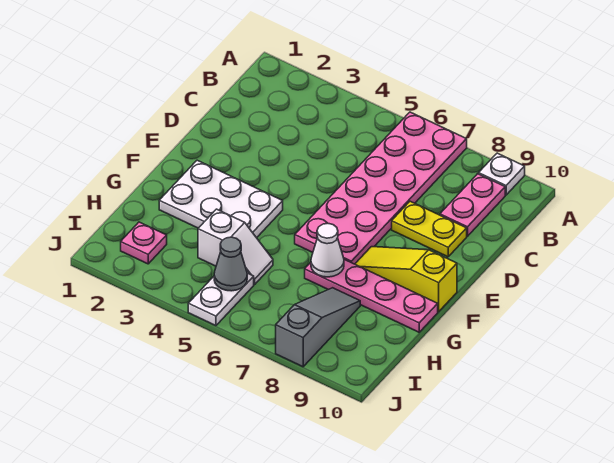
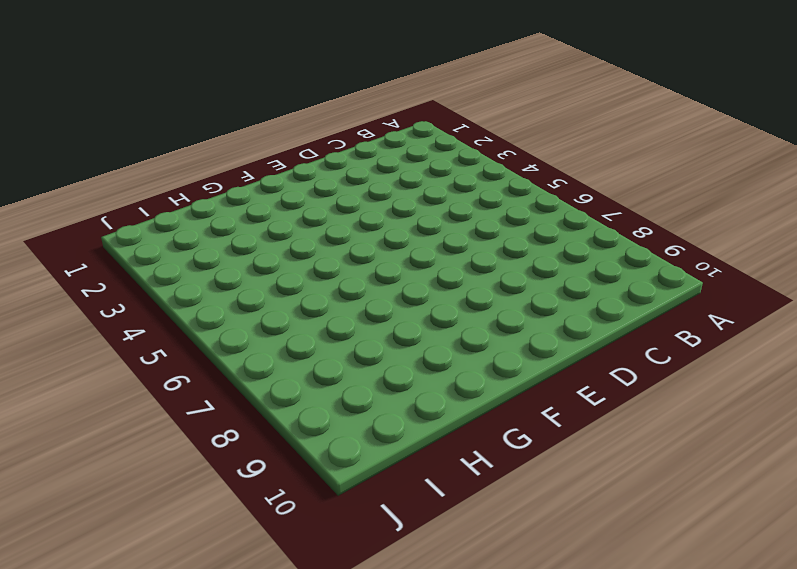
none -> pink plate A6:F7 level 1
none -> white plate A9 level 1
none -> pink plate B9:C9 level 1

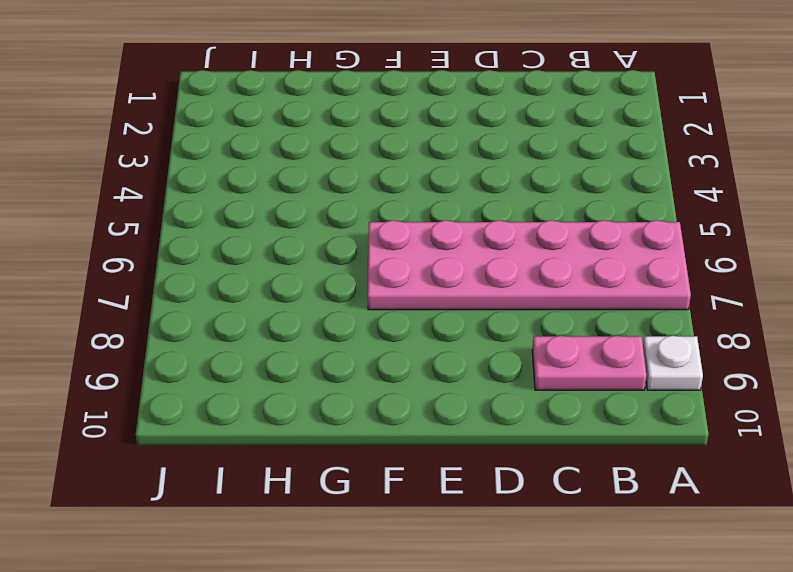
none -> yellow plate D8:D9 level 1
none -> white plate F2:G4 level 1
none -> yellow slope F8:F10 level 1 top 10

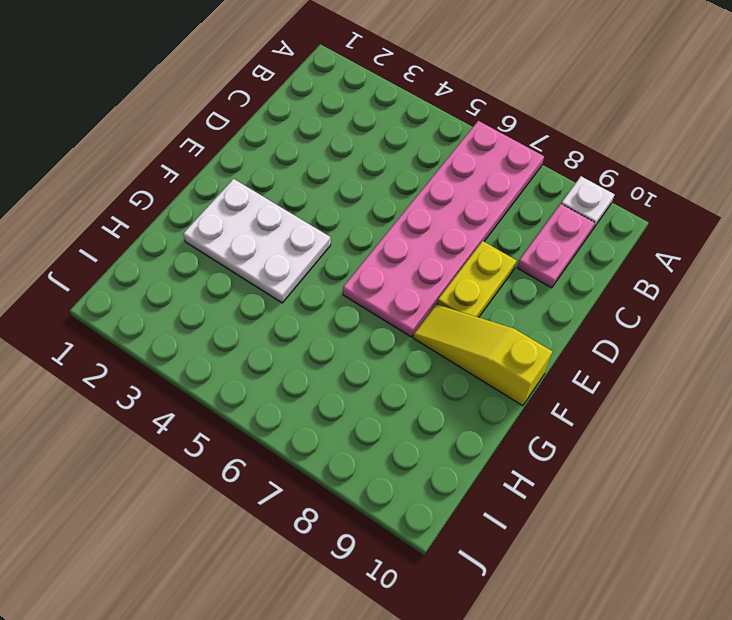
yellow plate D8:E8 level 1 -> yellow plate D8:D9 level 1
none -> pink plate G7:G10 level 1
none -> white slope H4:H5 level 1 top 4
none -> grey slope H8:J8 level 1 top J

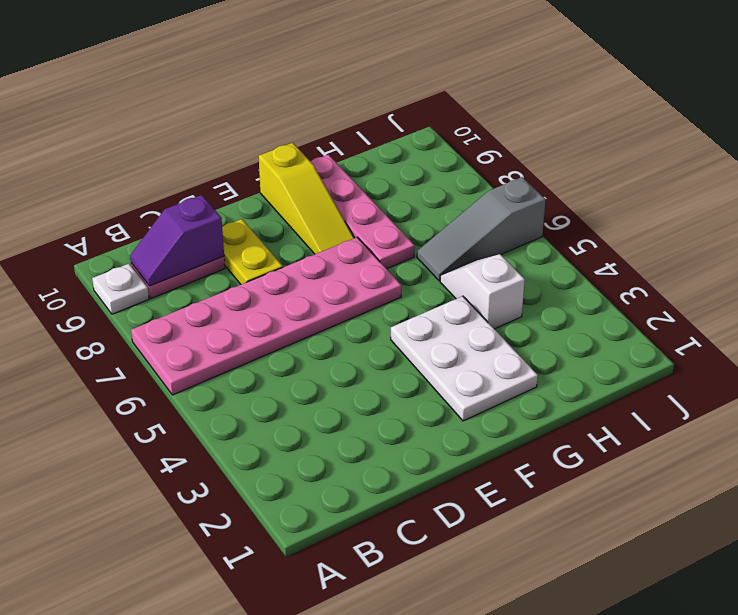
purple slope B9:C9 level 2 top C -> none
grey slope H6:J6 level 1 top J -> grey slope H8:J8 level 1 top J
none -> pink plate I2 level 1
none -> white plate I5:J5 level 1
none -> white cone G7 level 2

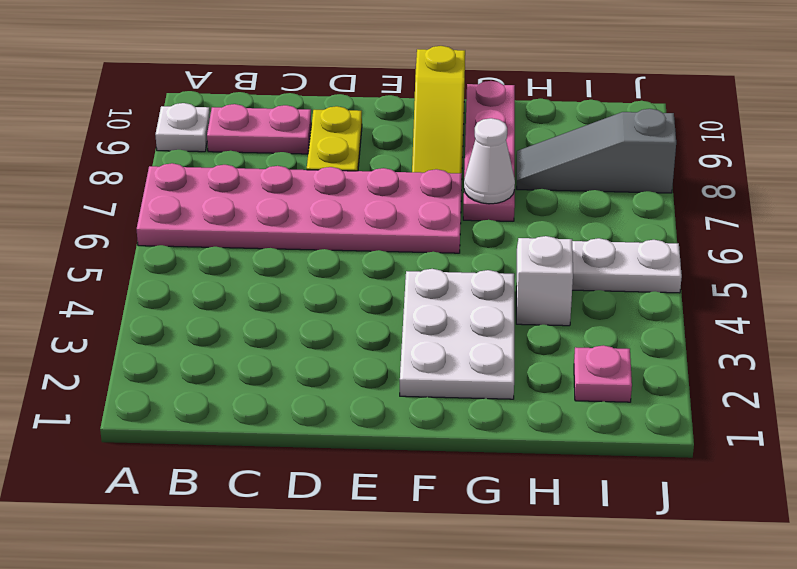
none -> grey cone I5 level 2

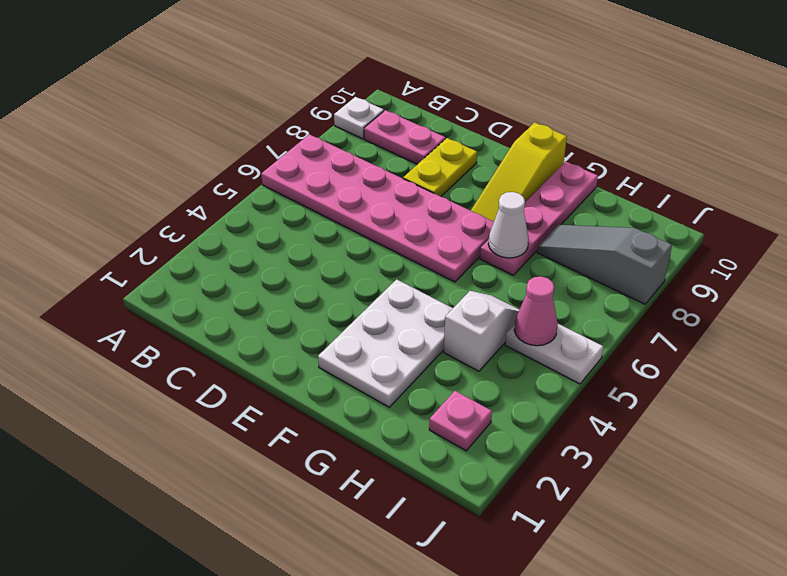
pink cone I5 level 2 -> grey cone I5 level 2

